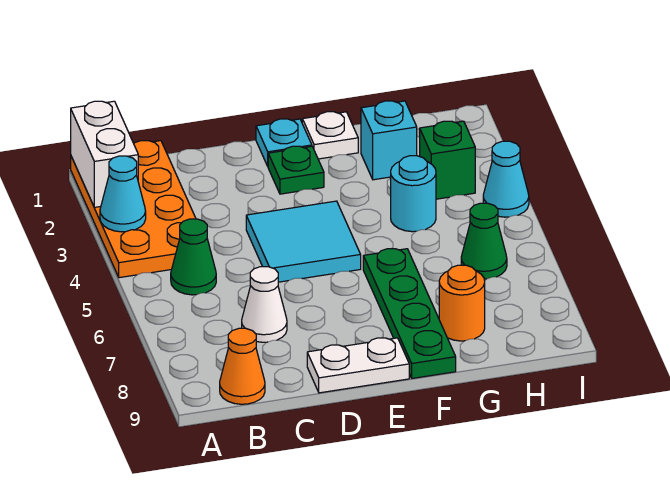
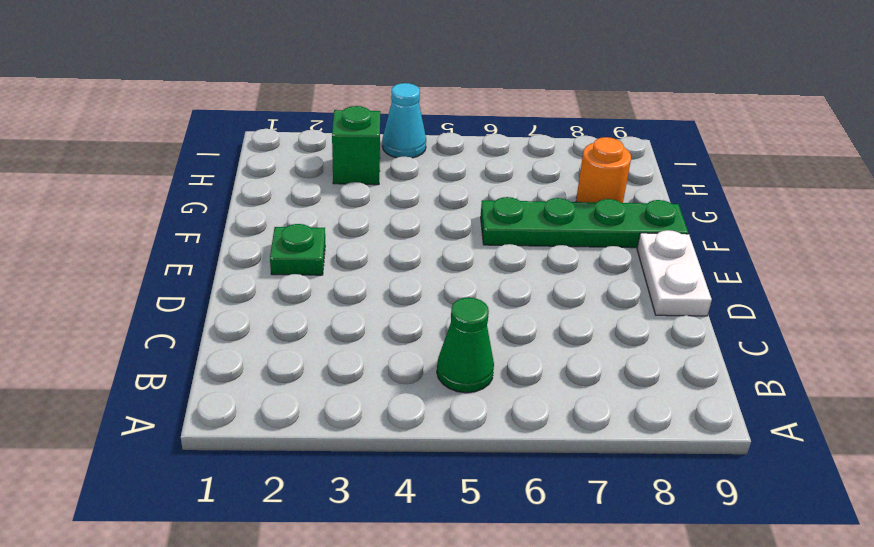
none -> orange plate A1:B4 level 1
none -> orange cone B9 level 1
none -> white cone C7 level 1

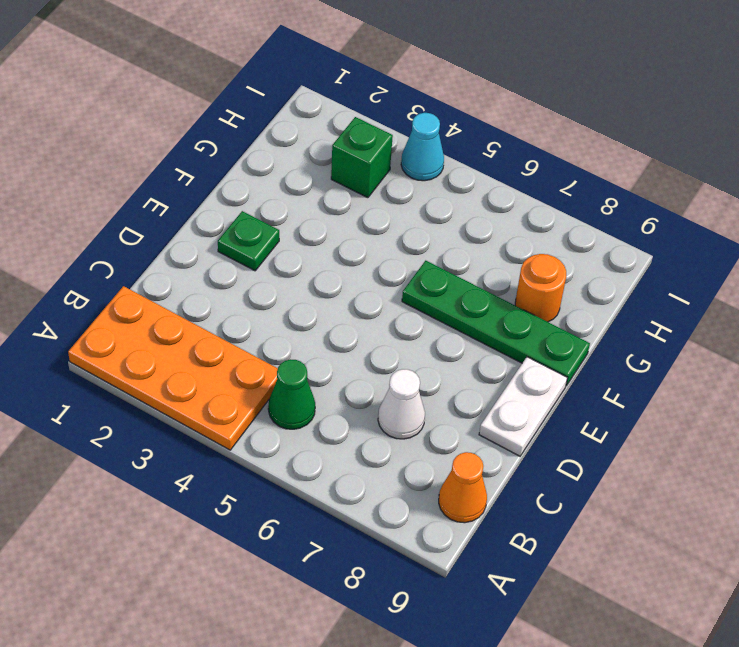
none -> cyan tile D4:E5 level 1
none -> cyan plate E1 level 1
none -> white plate F1 level 1

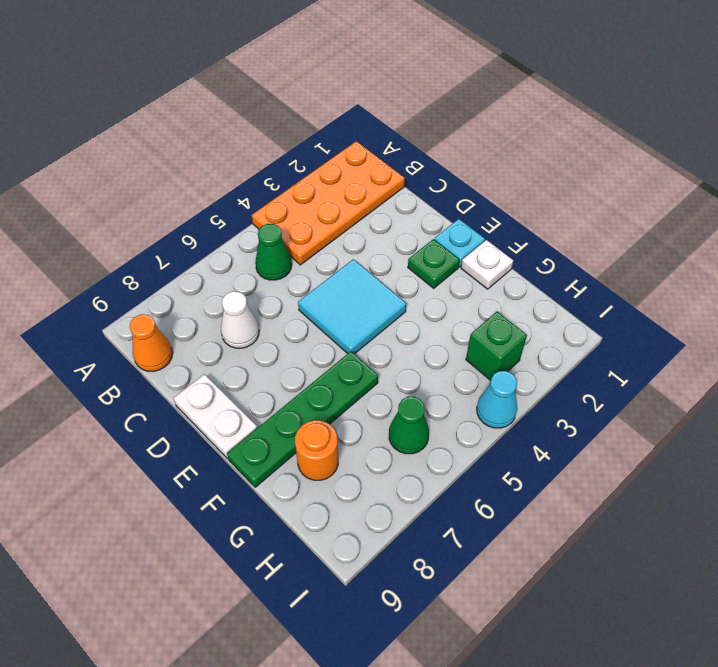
none -> cyan brick G2 level 1
none -> cyan round brick G4 level 1
none -> white brick A1:A2 level 2

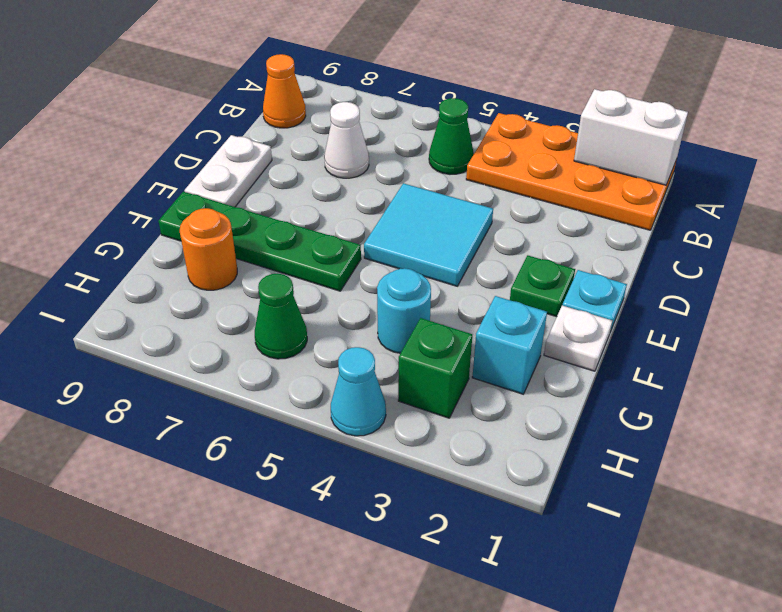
none -> cyan cone A3 level 2

